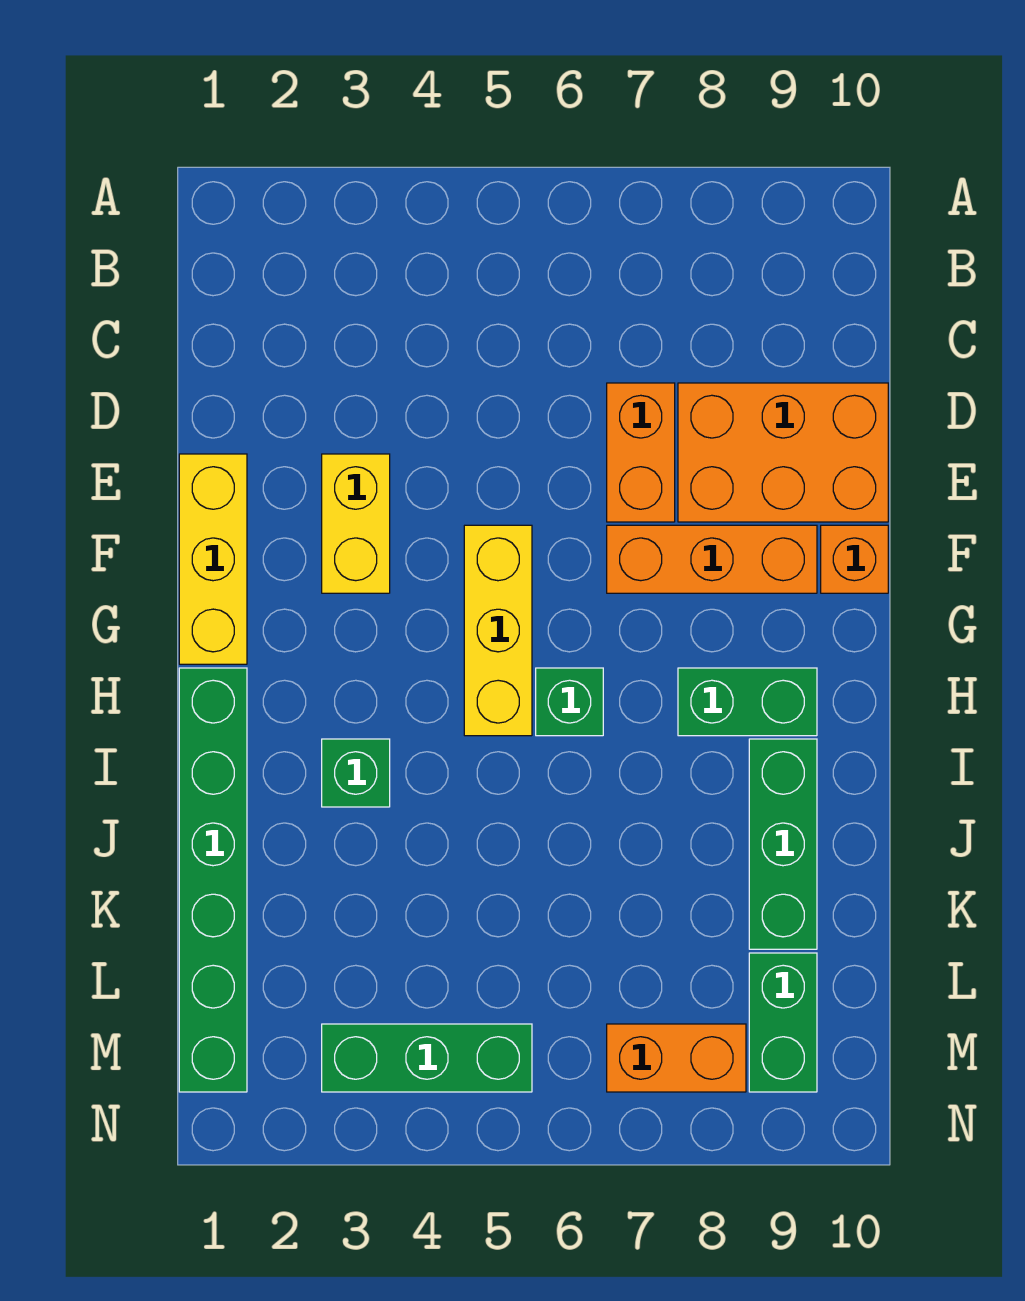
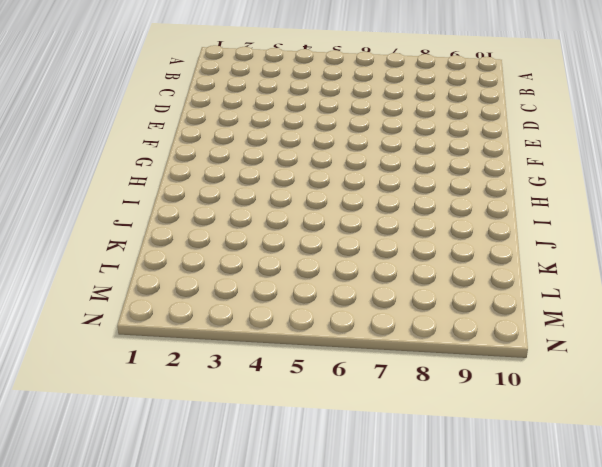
none -> orange brick D7:E7 level 1
none -> orange brick D8:E10 level 1
none -> yellow brick E1:G1 level 1

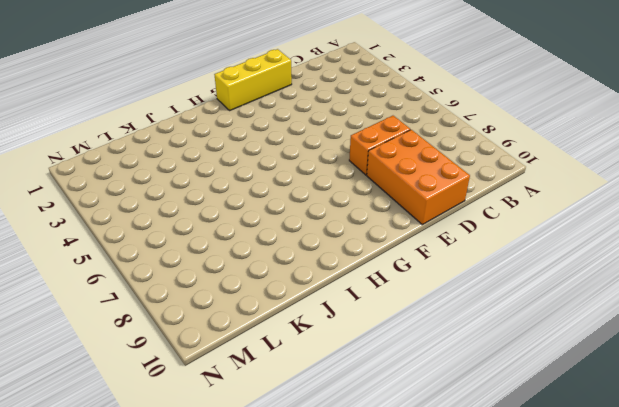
none -> yellow brick E3:F3 level 1
none -> yellow brick F5:H5 level 1
none -> orange brick F7:F9 level 1

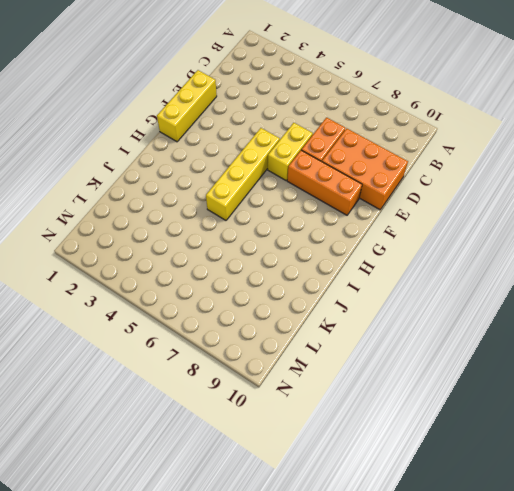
yellow brick E6:F6 level 1 -> yellow brick E3:F3 level 1
yellow brick F5:I5 level 1 -> yellow brick F5:H5 level 1
none -> orange brick F10 level 1
none -> green brick H1:M1 level 1
none -> green brick H6 level 1

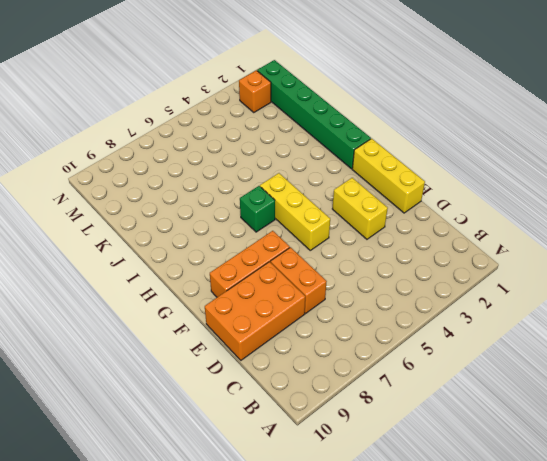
orange brick M2 level 1 -> orange brick F10 level 1
none -> green brick H8:H9 level 1
none -> green brick I3 level 1
none -> green brick I9:K9 level 1

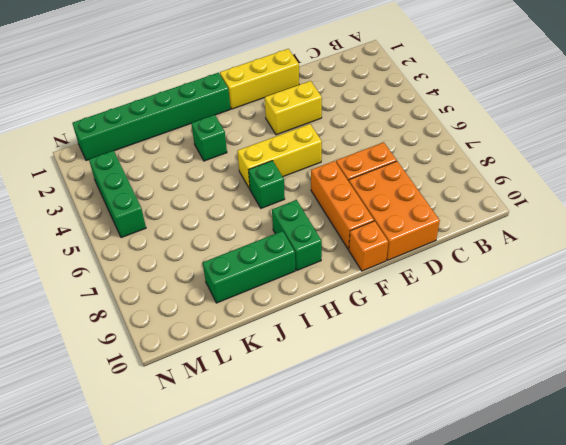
none -> green brick L9:M9 level 1
none -> orange brick M7:M8 level 1

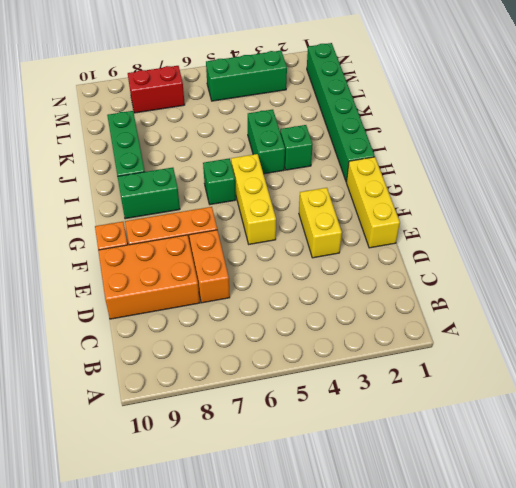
green brick I4:J4 level 1 -> green brick L9:M9 level 1
red brick M7:M8 level 1 -> orange brick M7:M8 level 1

